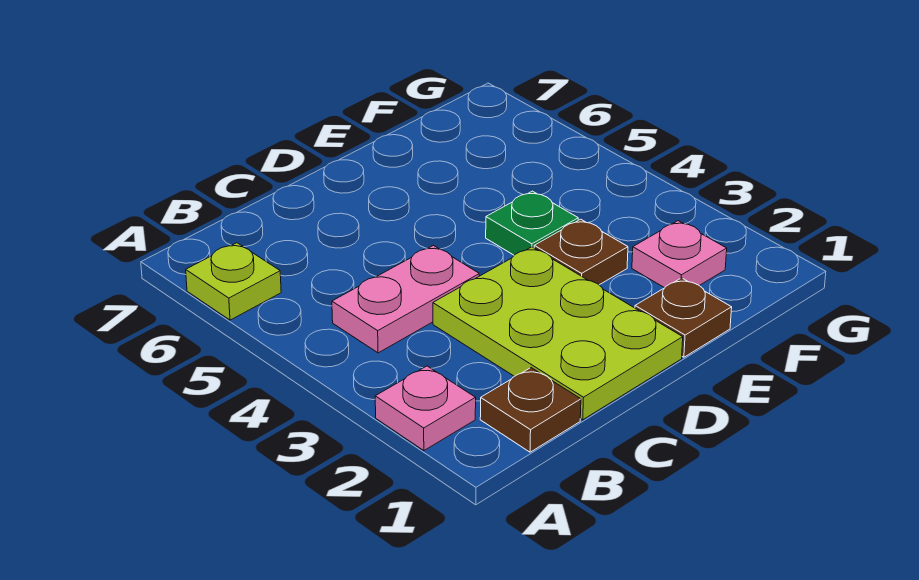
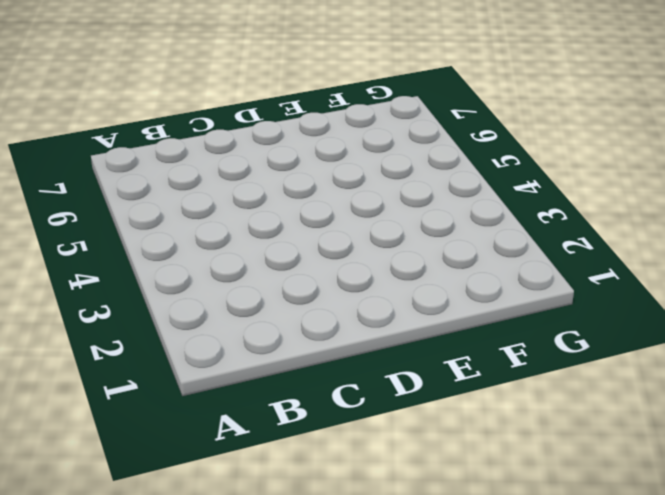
none -> pink plate A2 level 1
none -> lime plate A6 level 1

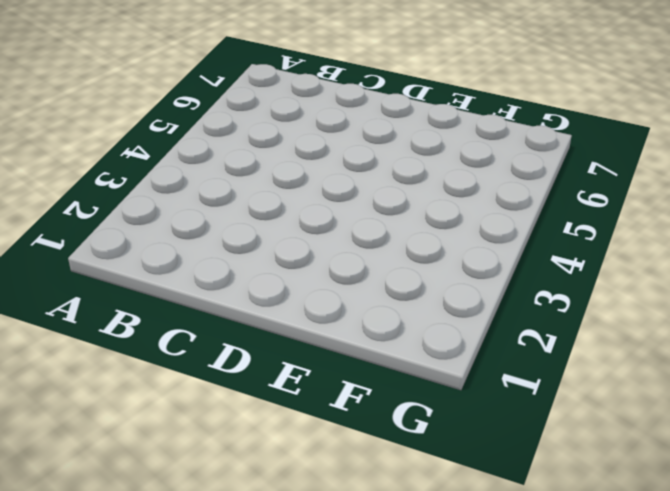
none -> pink plate A2 level 1
none -> lime plate A6 level 1

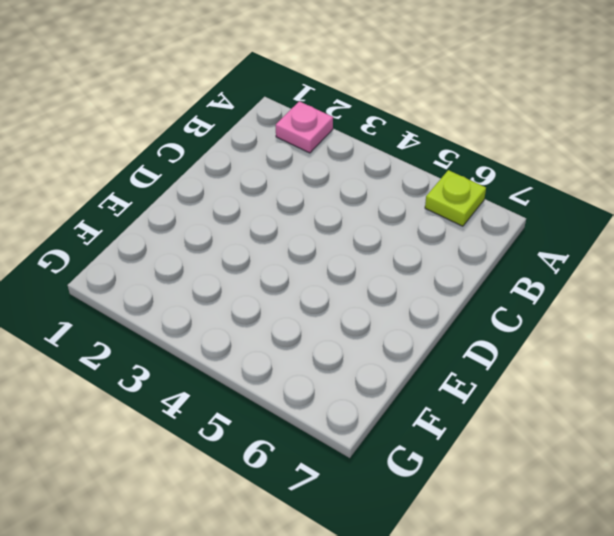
none -> brown plate B1 level 1
none -> pink plate B4:C4 level 1

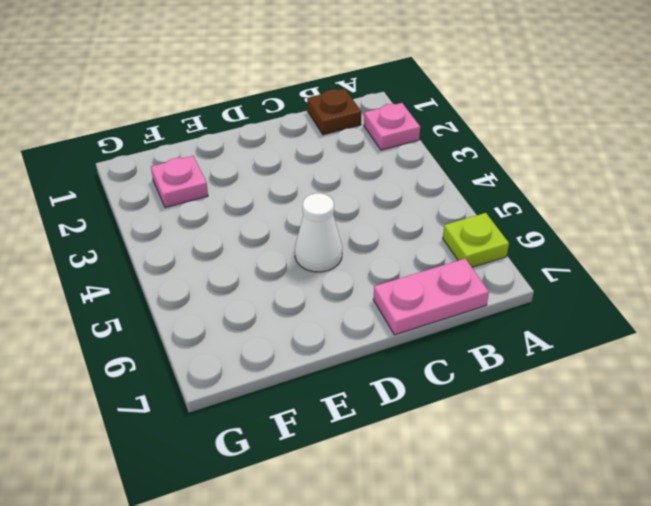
pink plate B7:C7 level 1 -> pink plate B4:C4 level 1
white cone D5 level 1 -> none
none -> lime plate C1:D3 level 1
none -> brown plate E1 level 1

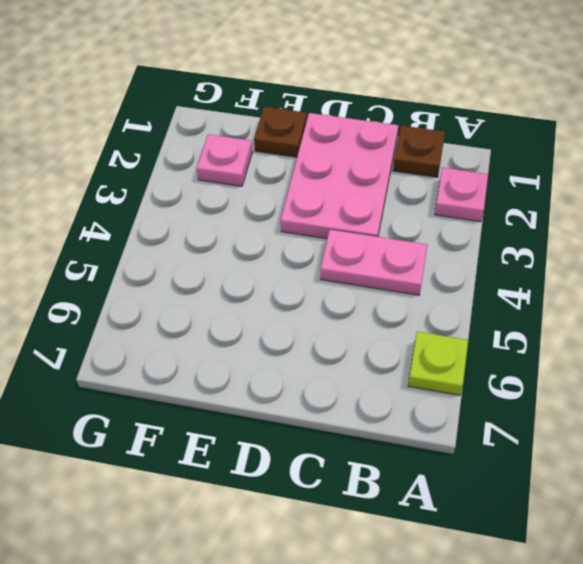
pink plate C1:D3 level 1 -> lime plate C1:D3 level 1
none -> brown plate E3 level 1
none -> green plate E4 level 1

